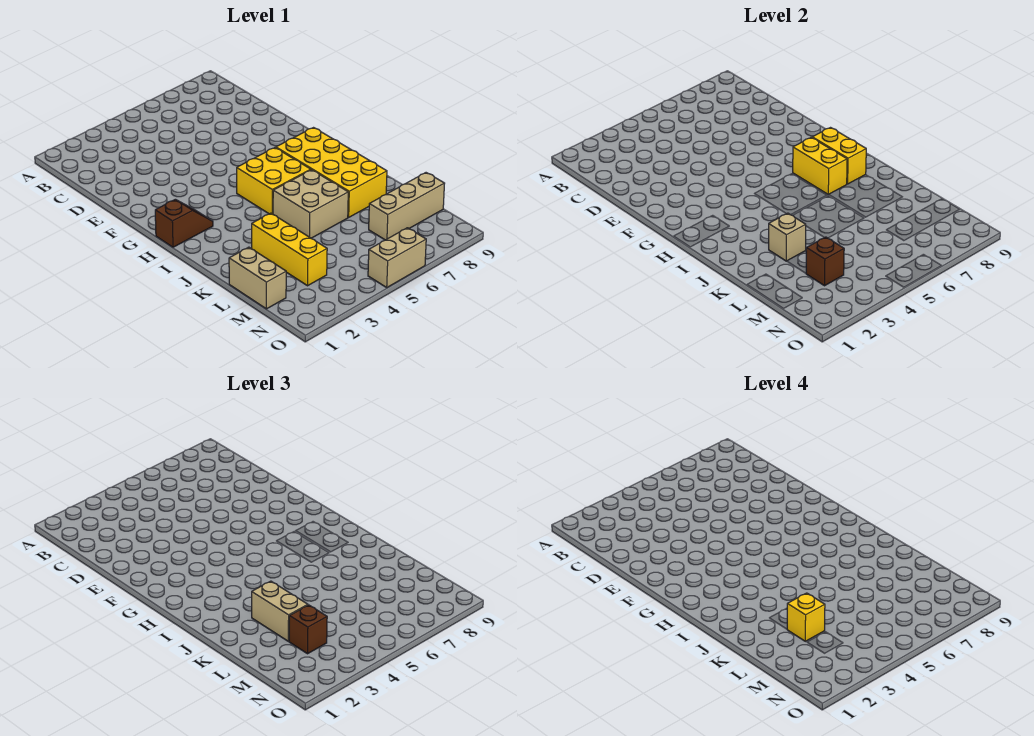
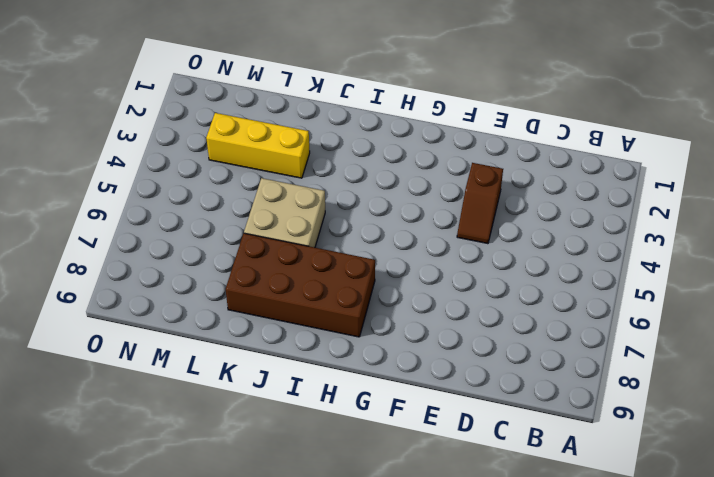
brown slope E3:E4 level 1 top 3 -> brown slope H1:H2 level 1 top 1
brown brick H7:K8 level 1 -> yellow brick H7:K8 level 1
none -> yellow brick H5:I6 level 1
none -> tan brick L1:M1 level 1
none -> tan brick M7:M9 level 1

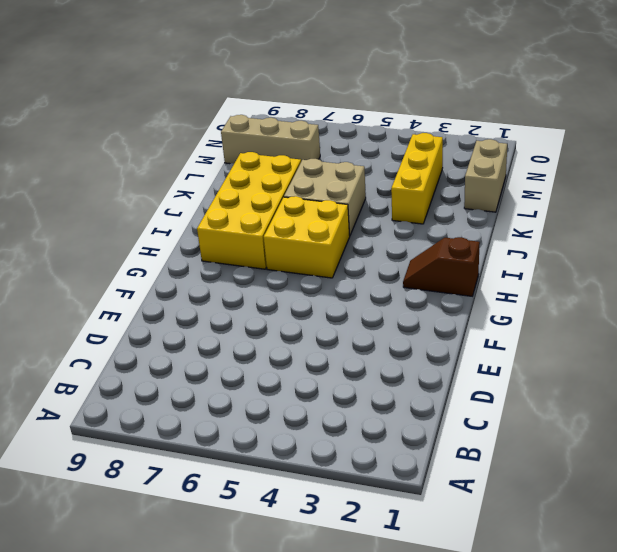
none -> tan brick O5:O6 level 1
none -> yellow brick H7:I7 level 2
none -> yellow brick H8:I8 level 2

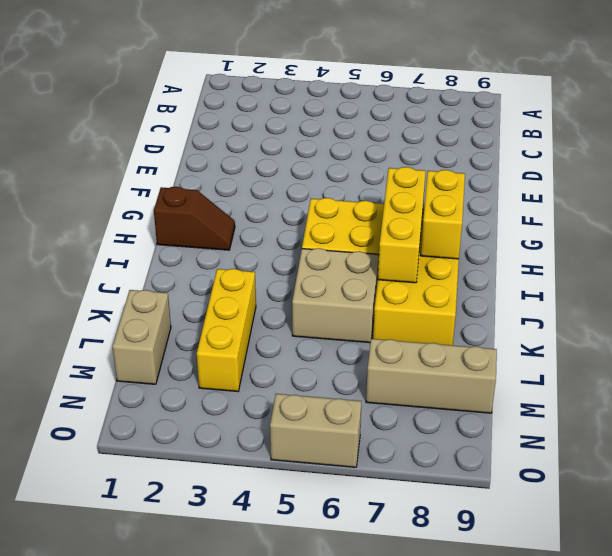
yellow brick H7:J7 level 2 -> yellow brick H7:I7 level 2
none -> tan brick K3 level 2
none -> brown brick M3 level 2
none -> tan brick K3:L3 level 3

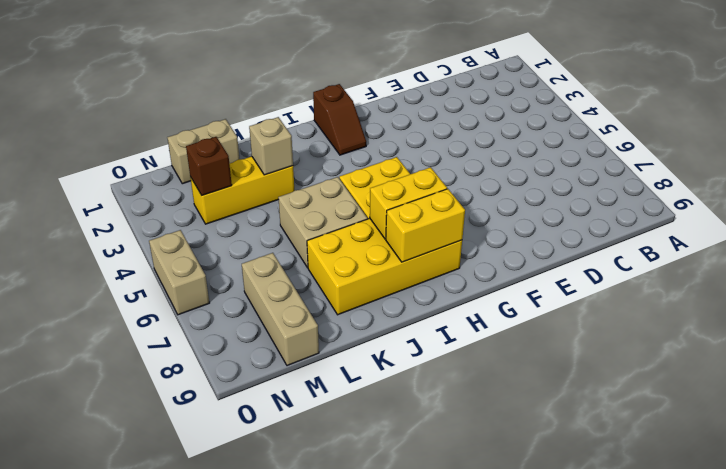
none -> tan brick K3:L3 level 3
none -> brown brick M3 level 3
none -> yellow brick L3 level 4

